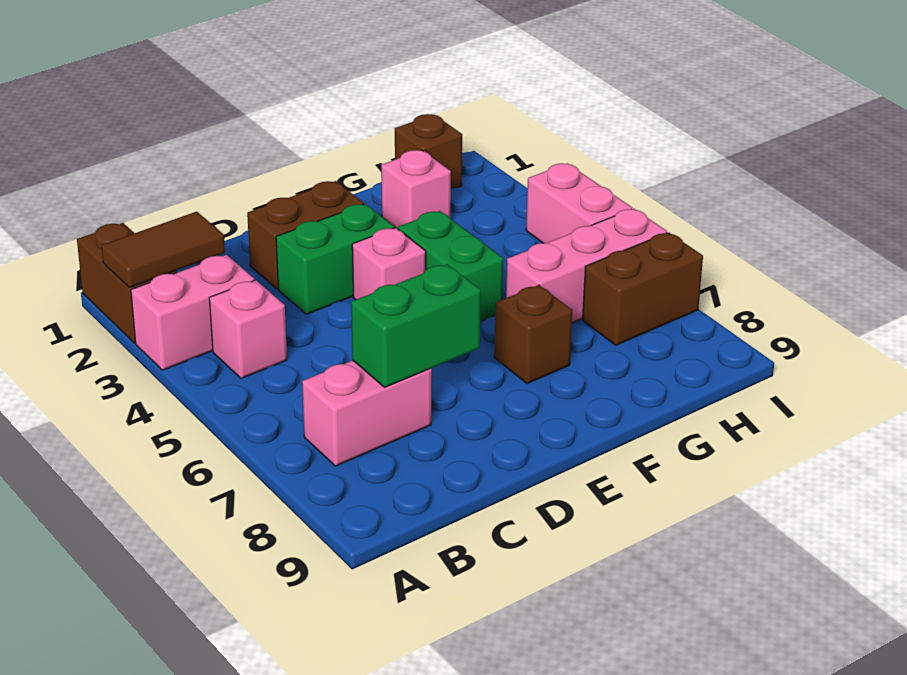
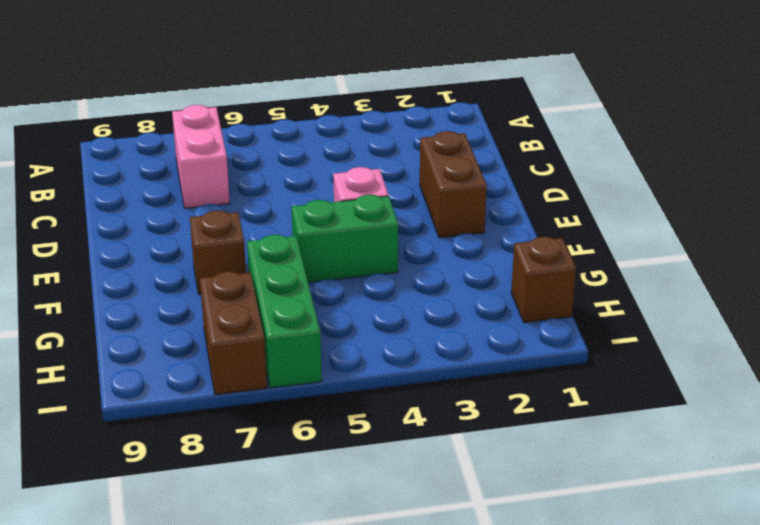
green brick G6:I6 level 1 -> pink brick G6:I6 level 1
none -> brown brick A1:A2 level 1
none -> pink brick A3:B3 level 1
none -> pink brick B4 level 1

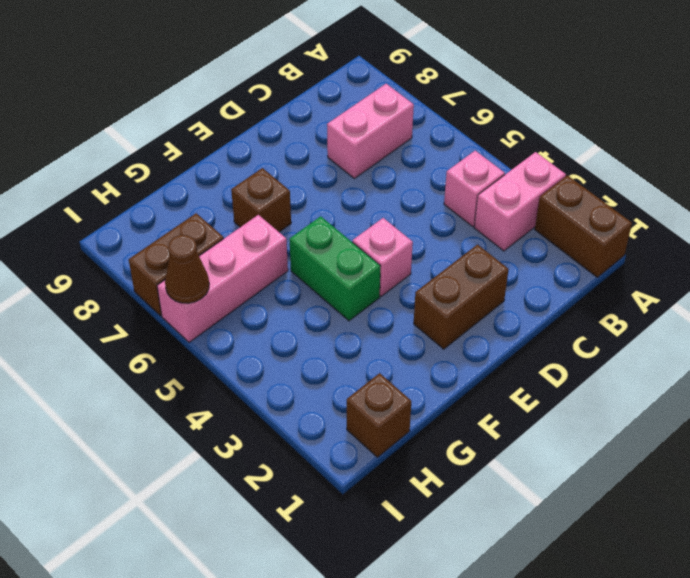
brown cone I6 level 2 -> none
none -> green brick D3:E3 level 1
none -> pink brick G2 level 1
none -> pink brick I4:I5 level 1

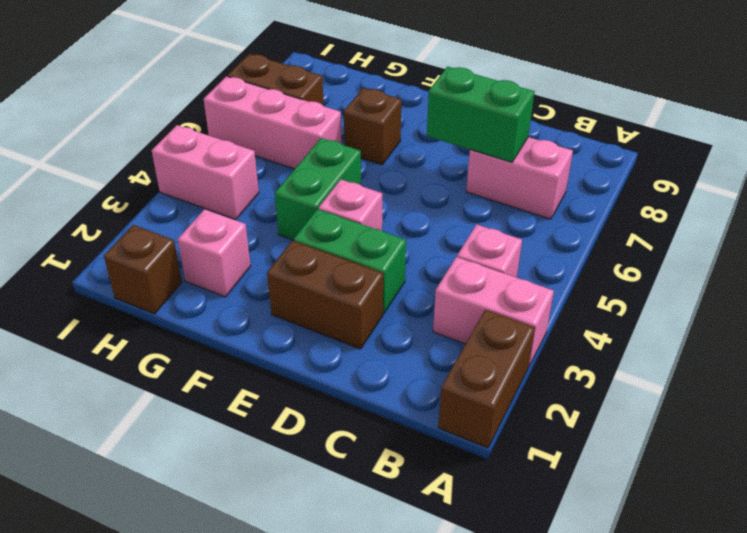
pink brick H4:I4 level 1 -> pink brick I4:I5 level 1
none -> brown tile A2:B2 level 2

